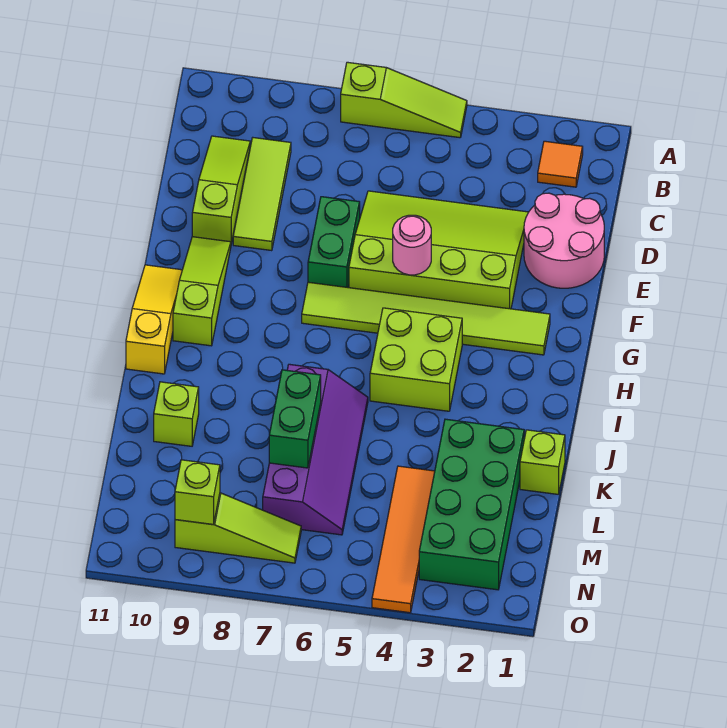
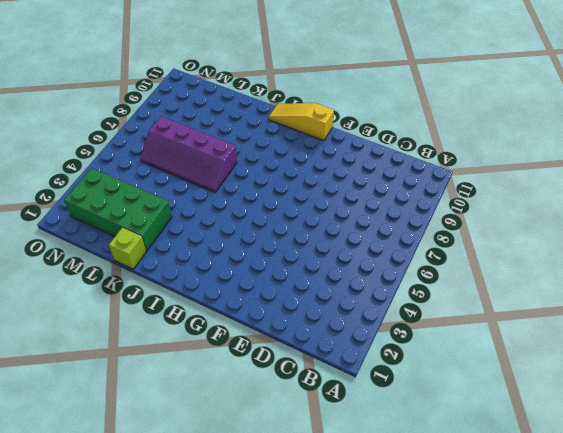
yellow slope G11:I11 level 1 top G -> yellow slope G11:I11 level 1 top I
none -> lime slope A5:A7 level 1 top 7
none -> orange tile B2 level 1
none -> lime tile C9:E9 level 1

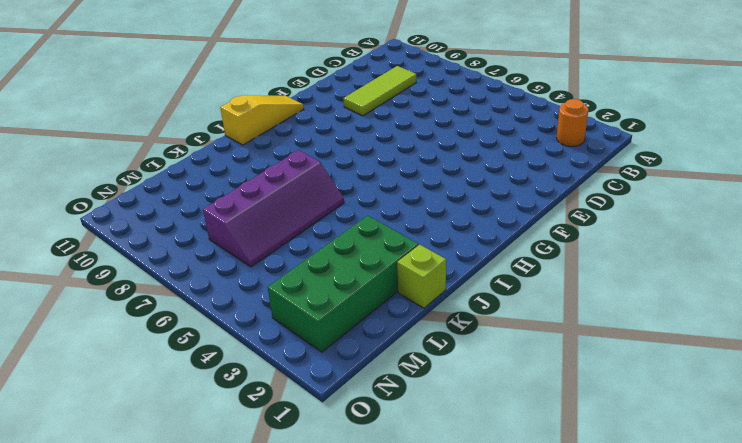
orange round brick B2 level 1 -> orange tile B2 level 1
none -> lime slope A5:A7 level 1 top 7
none -> lime slope C10:E10 level 1 top E
none -> pink round brick D1:E2 level 1

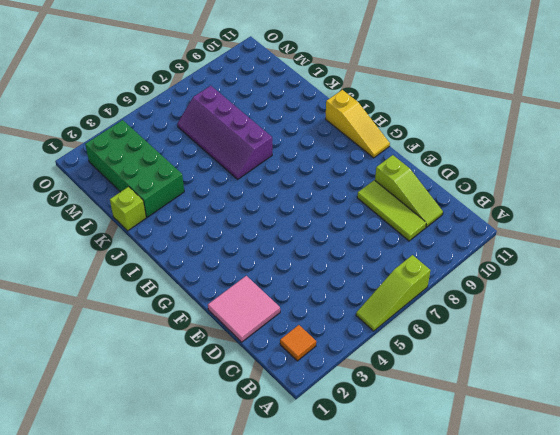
pink tile D1:E2 level 1 -> pink round brick D1:E2 level 1
none -> lime slope D3:F6 level 1 top F
none -> green brick E7:F7 level 1
none -> lime slope F10:H10 level 1 top H

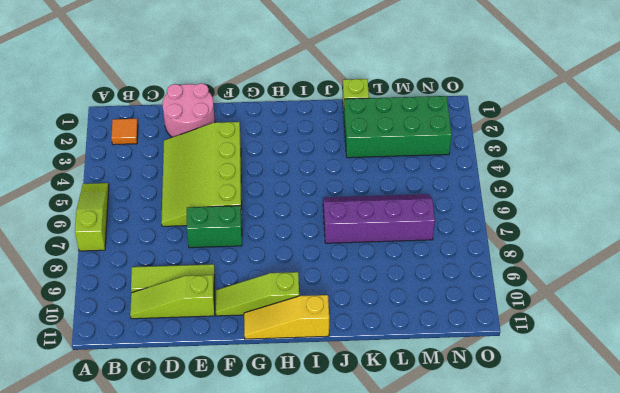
none -> lime tile G2:G7 level 1
none -> lime brick H4:I5 level 1
none -> lime brick K10 level 1

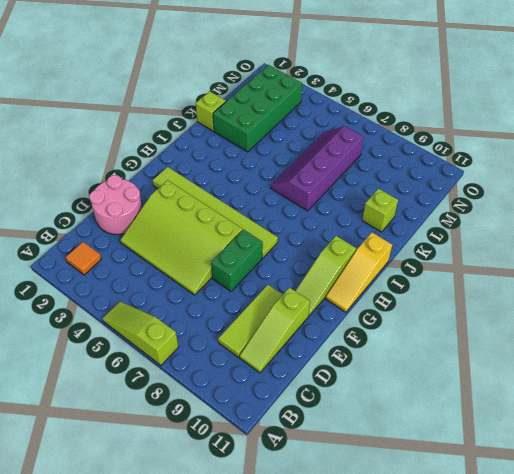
none -> lime brick H4:I5 level 1
none -> orange tile L4:O4 level 1
none -> lime slope N7:N9 level 1 top 9

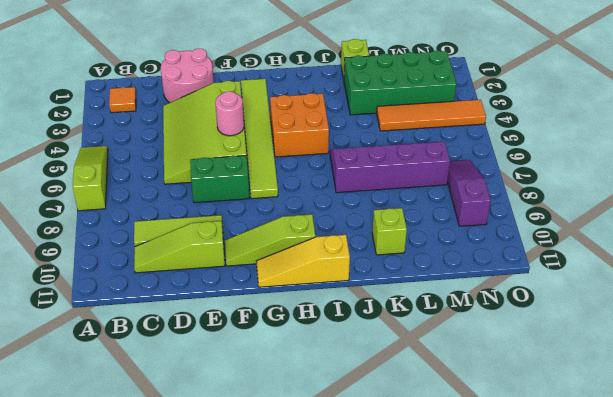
orange brick H4:I5 level 1 -> lime brick H4:I5 level 1
purple slope N7:N9 level 1 top 9 -> lime slope N7:N9 level 1 top 9
none -> green brick K7:L7 level 2
none -> lime brick N9 level 2

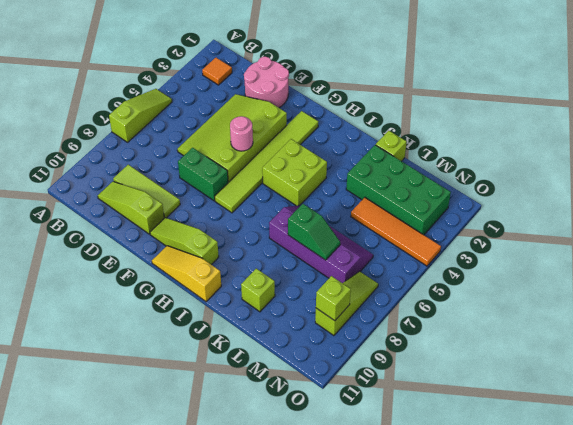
green slope K7:L7 level 2 top K -> green brick K7:L7 level 2

